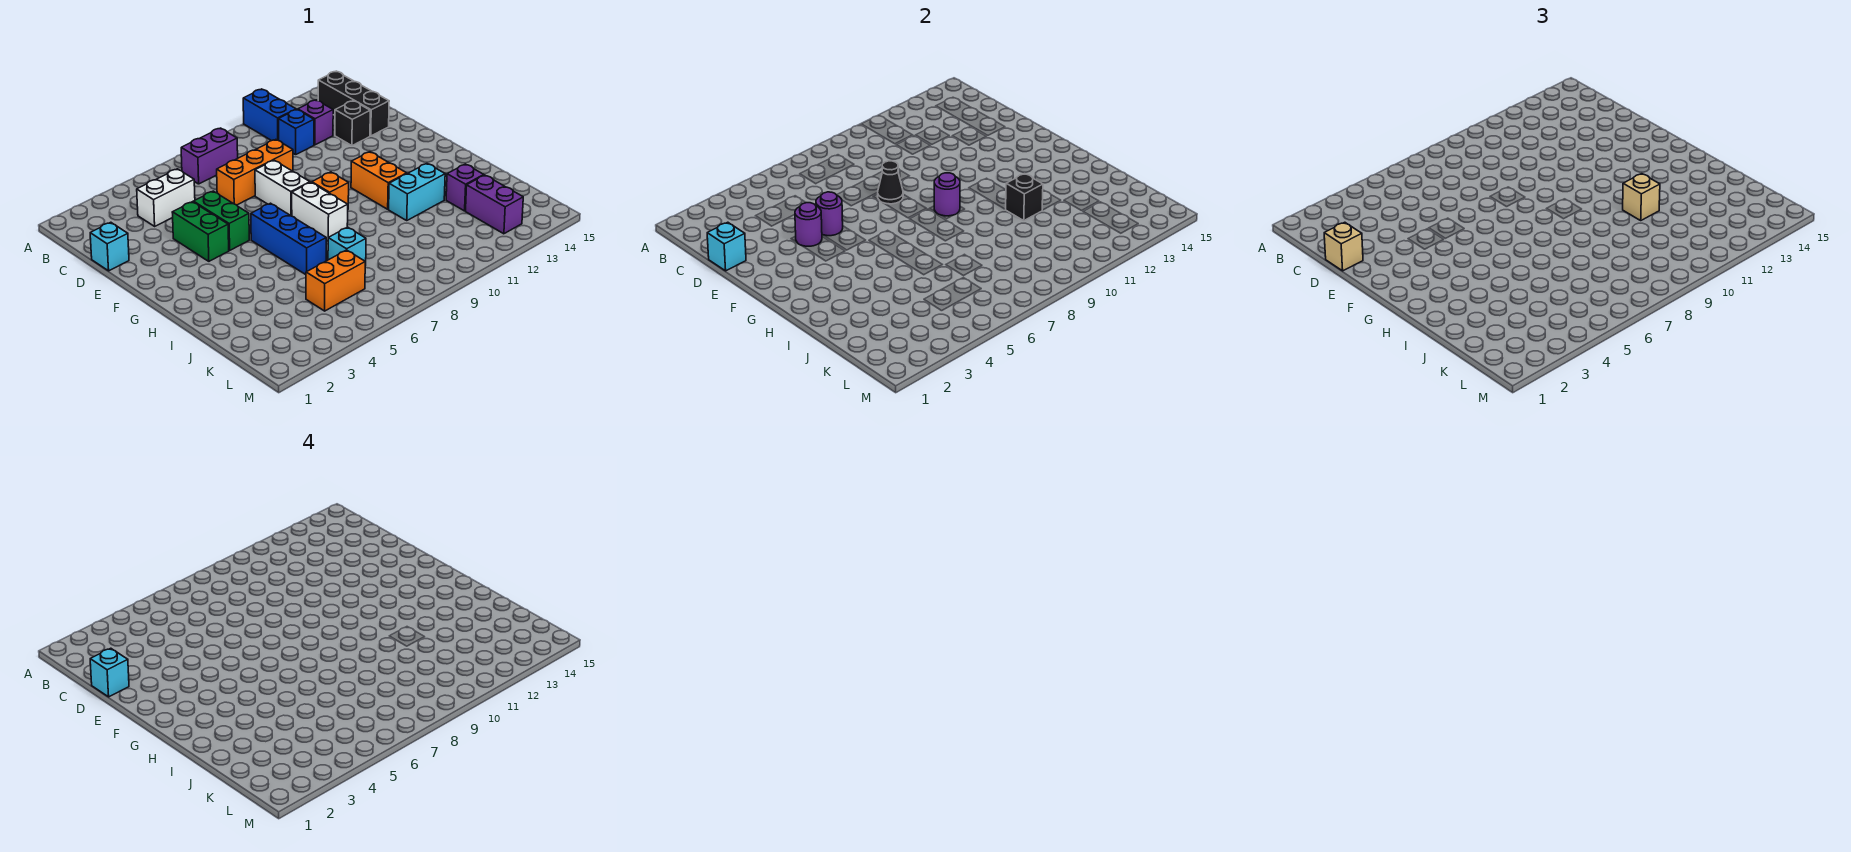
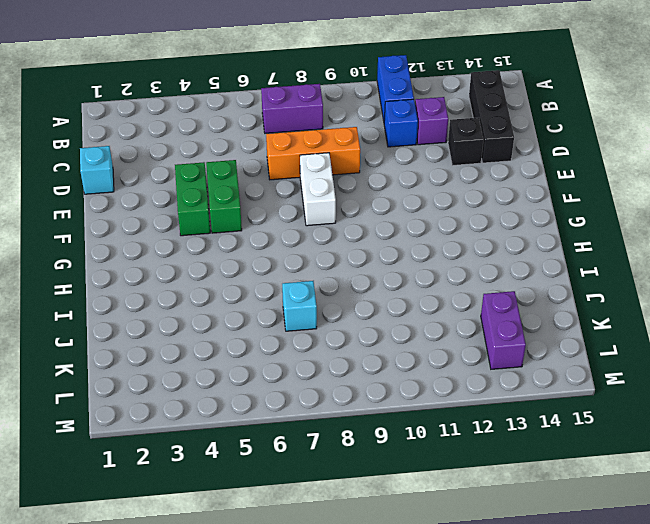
none -> white brick C4:C5 level 1
none -> blue brick G6:I6 level 1
none -> white brick G8:H8 level 1
none -> orange brick G9 level 1

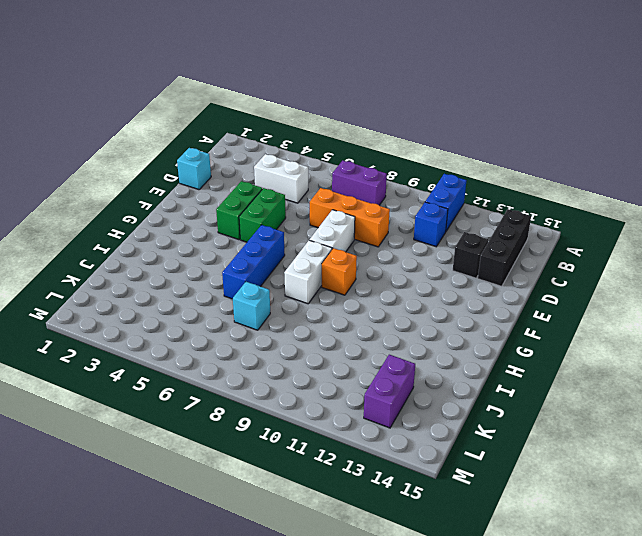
none -> purple brick C12 level 1
none -> orange brick G11:H11 level 1
none -> cyan brick I11:I12 level 1
none -> purple brick J13 level 1

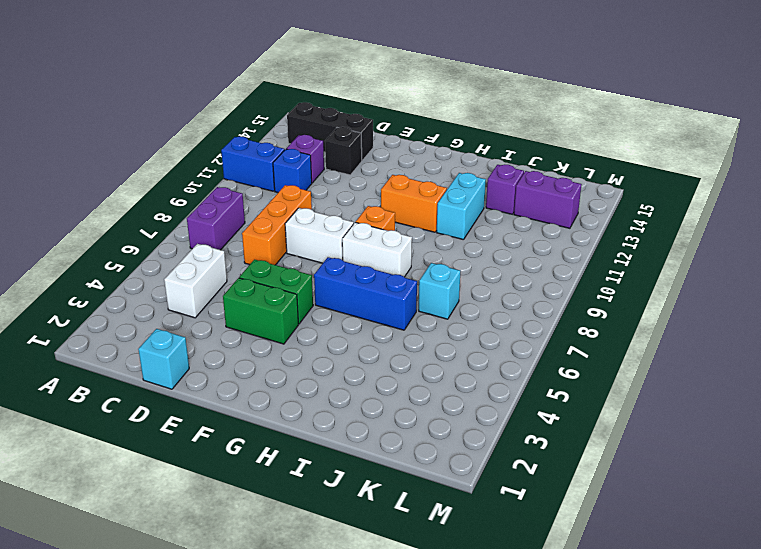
none -> orange brick K5:K6 level 1
none -> cyan brick D1 level 2
none -> purple round brick E4 level 2
none -> purple round brick E5 level 2

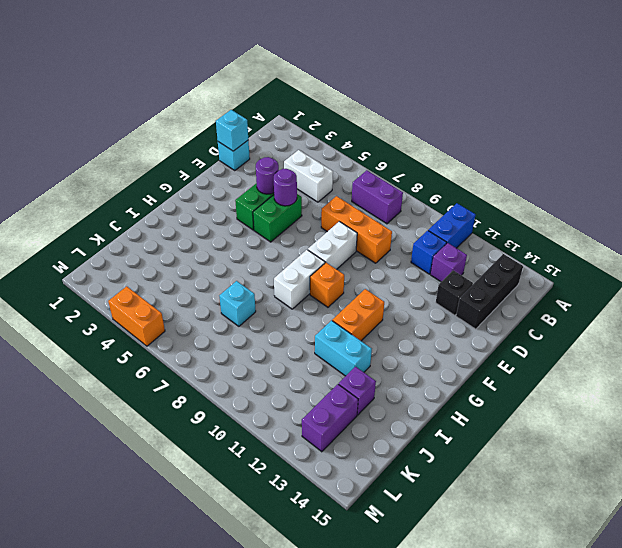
orange brick M4:M5 level 1 -> orange brick K5:K6 level 1
none -> blue brick G6:I6 level 1
none -> black cone E8 level 2
none -> purple round brick G9 level 2
none -> black brick I11 level 2

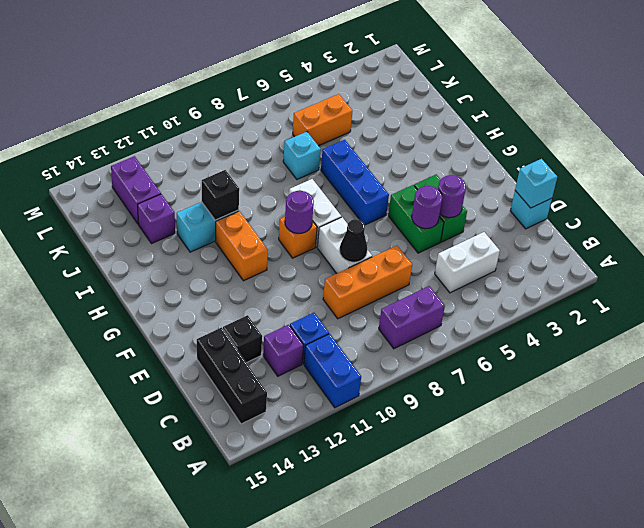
none -> tan brick D1 level 3
none -> tan brick I11 level 3
none -> cyan brick D1 level 4

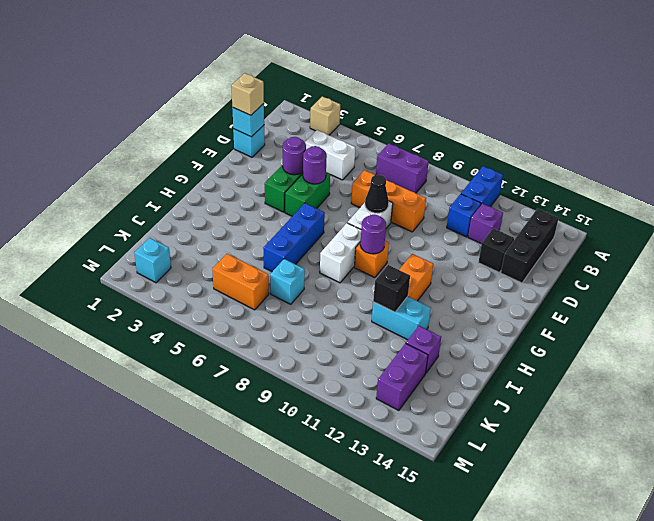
tan brick A3 level 1 -> tan brick I11 level 3
cyan brick L2 level 1 -> cyan brick D1 level 4

